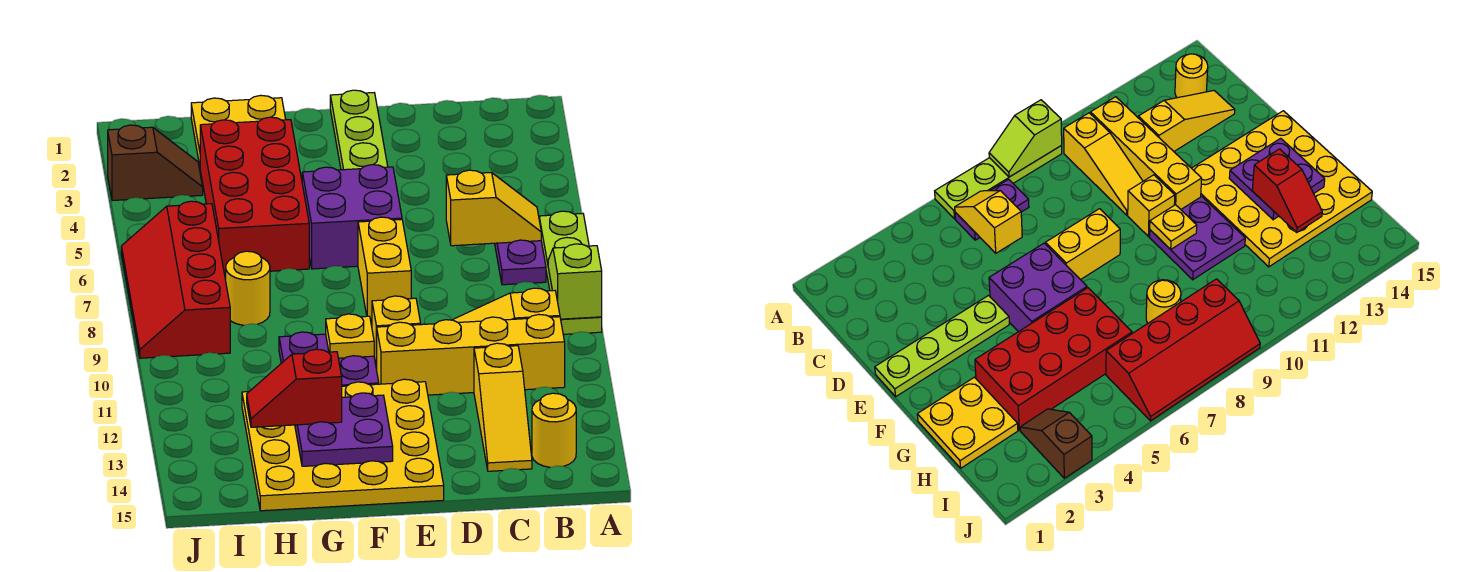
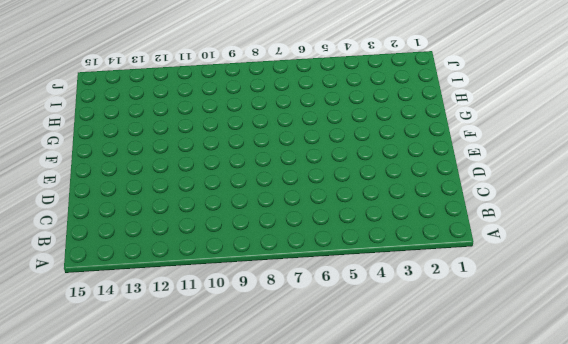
none -> lime plate A6:A9 level 1
none -> purple plate B6:B7 level 1
none -> yellow slope B10:D10 level 1 top B

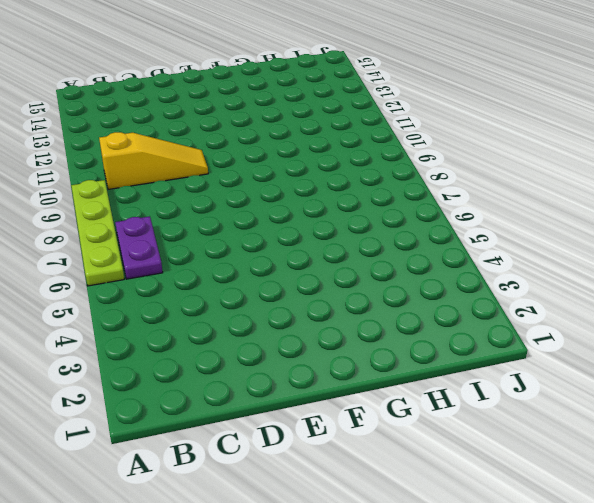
none -> yellow brick B11:E11 level 1
none -> yellow round brick B14 level 1
none -> yellow slope C12:C14 level 1 top 12

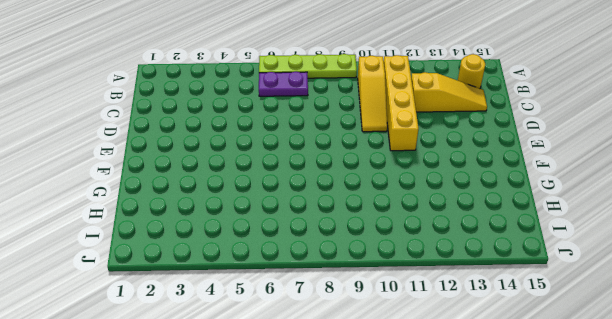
none -> lime plate E1:E4 level 1
none -> purple brick E5:F6 level 1
none -> yellow brick E7:E8 level 1

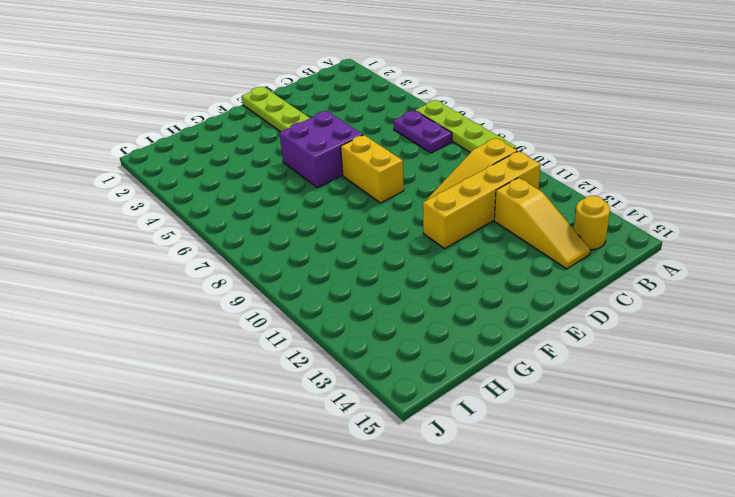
none -> yellow brick E10 level 1
none -> yellow plate E12:H15 level 1
none -> purple plate F10:G11 level 1

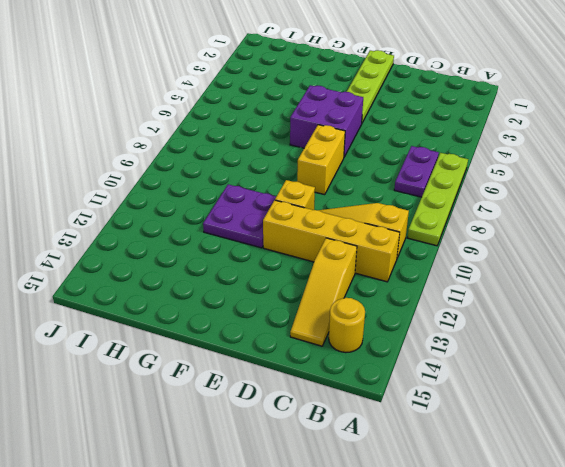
none -> yellow plate E12:H15 level 1
none -> yellow plate G1:H2 level 1
none -> red brick G3:H6 level 1

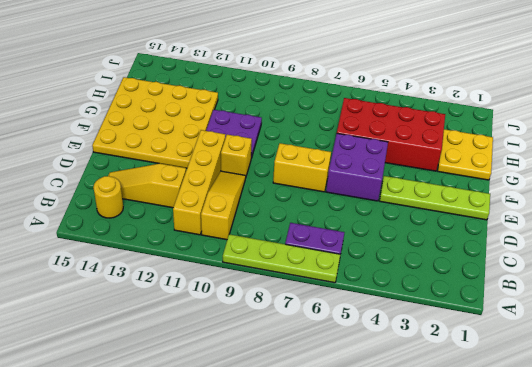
none -> yellow round brick H8 level 1
none -> brown slope I3:J3 level 1 top J
none -> red slope I6:J9 level 1 top I

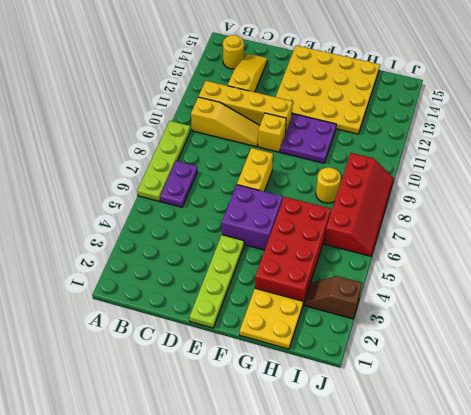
none -> lime slope A8:A9 level 2 top 9
none -> yellow slope B6:C6 level 2 top C
none -> yellow plate F10 level 2

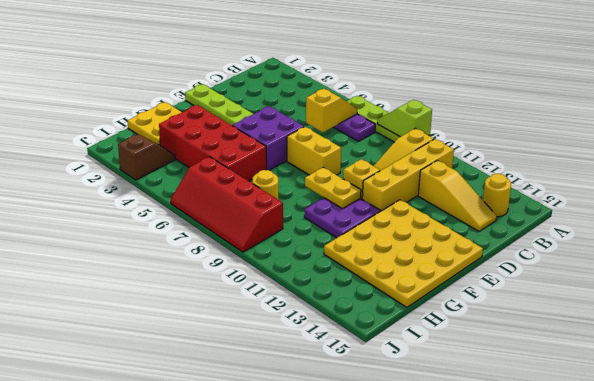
yellow plate F9:F10 level 2 -> yellow plate F10 level 2
none -> purple plate F13:G14 level 2
none -> red slope G13:H13 level 3 top G

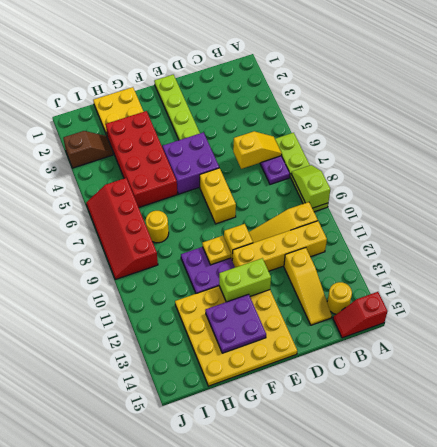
red slope A15:B15 level 1 top A -> red slope G13:H13 level 3 top G
lime brick E12:F12 level 2 -> none

